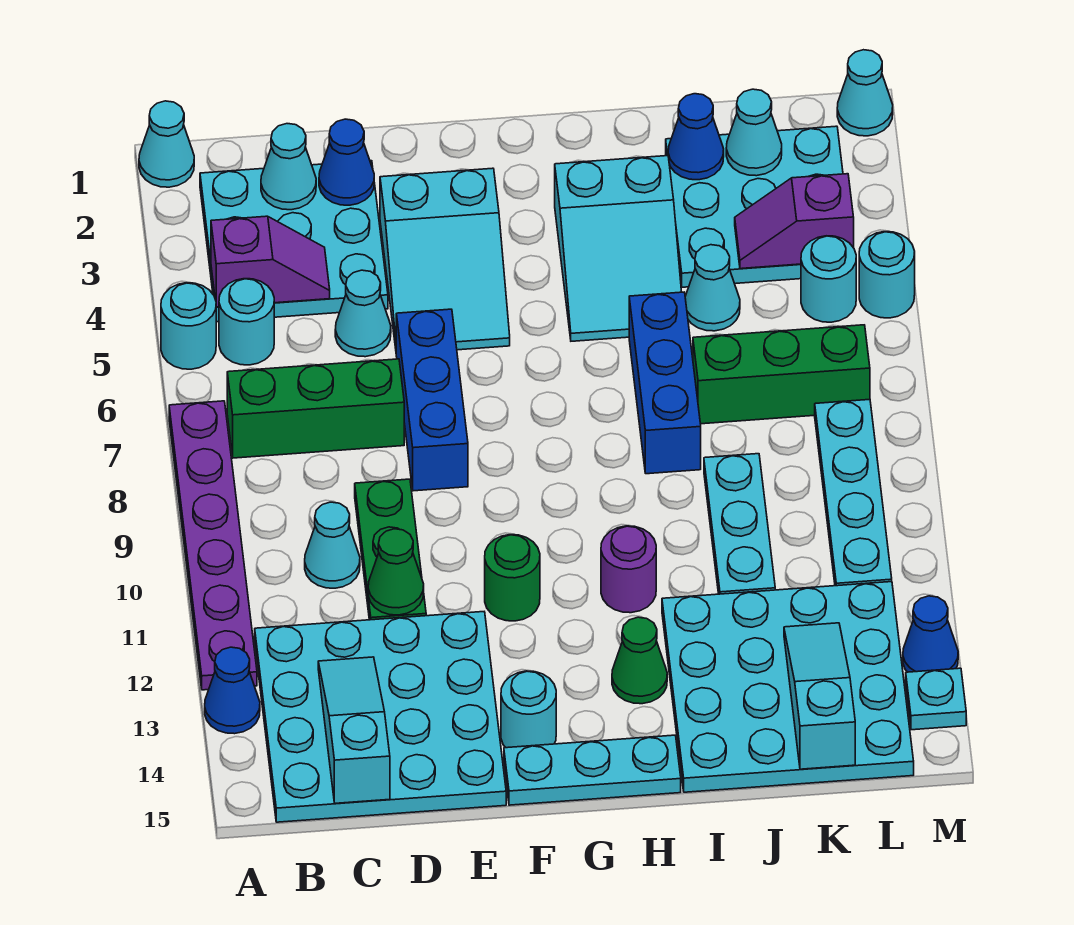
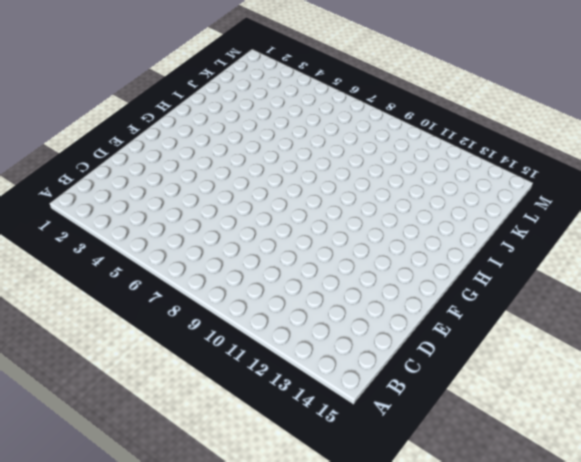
none -> cyan cone A1 level 1
none -> cyan round brick A5 level 1
none -> purple plate A7:A12 level 1
none -> blue cone A13 level 1

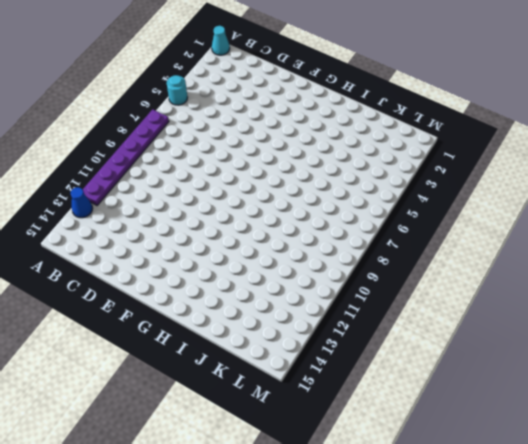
none -> cyan plate B2:D4 level 1
none -> cyan round brick B5 level 1
none -> green brick B7:D7 level 1
none -> cyan plate B12:E15 level 1

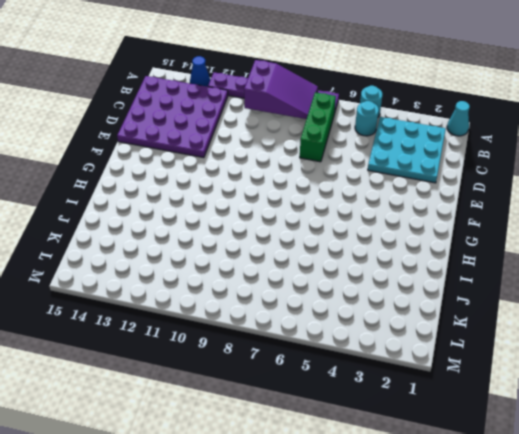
purple slope A8:B10 level 2 top 10 -> none
purple plate B12:E15 level 1 -> cyan plate B12:E15 level 1
none -> cyan cone C10 level 1
none -> cyan cone D5 level 1
none -> green plate D9:D11 level 1
none -> cyan slope E3:F5 level 1 top 3

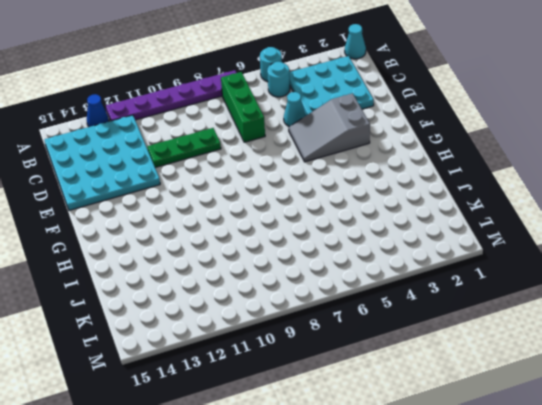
grey slope E3:F5 level 1 top 3 -> cyan slope E3:F5 level 1 top 3
none -> cyan cone C10 level 1
none -> blue brick E6:E8 level 1
none -> green round brick F11 level 1
none -> cyan round brick F14 level 1

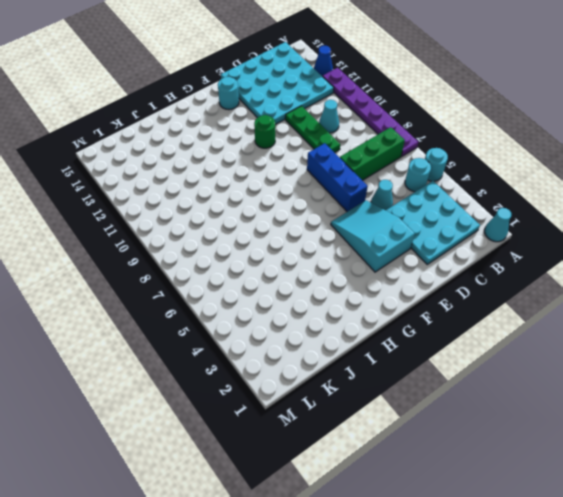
none -> cyan plate F15:H15 level 1
none -> cyan slope H3:I5 level 1 top 3
none -> purple round brick H11 level 1
none -> green cone H13 level 1

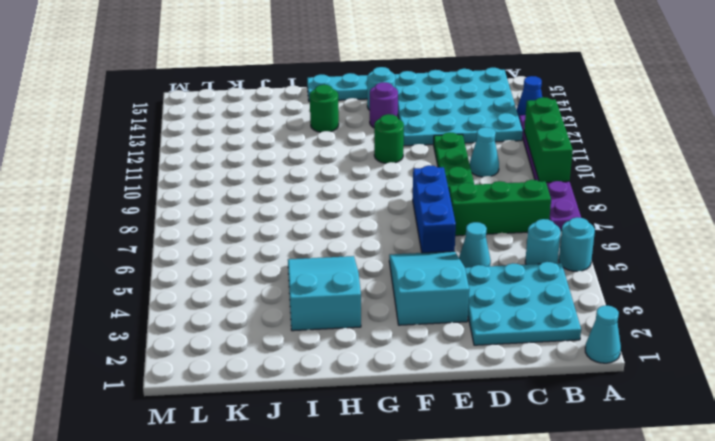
green brick A9:A11 level 2 -> green brick J7:L7 level 1
purple round brick F13 level 1 -> purple round brick H11 level 1
green round brick H13 level 1 -> green cone H13 level 1
none -> blue brick I6:I8 level 1
none -> cyan plate I12:L15 level 1
none -> cyan plate J2:L4 level 1
none -> cyan cone J5 level 1

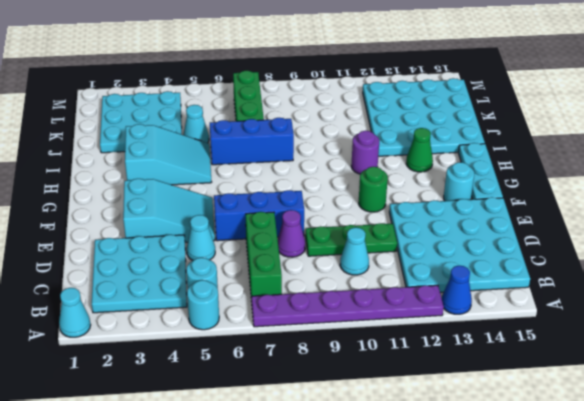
purple cone D8 level 1 -> none
none -> cyan plate J9:J11 level 1
none -> cyan round brick L5 level 1
none -> cyan plate L8:L11 level 1
none -> cyan cone M1 level 1

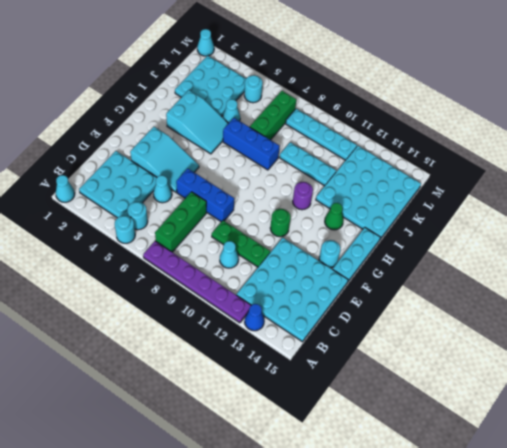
none -> cyan round brick M5 level 1
none -> blue cone M13 level 1
none -> cyan plate M14 level 1
none -> purple slope B4:C4 level 2 top B

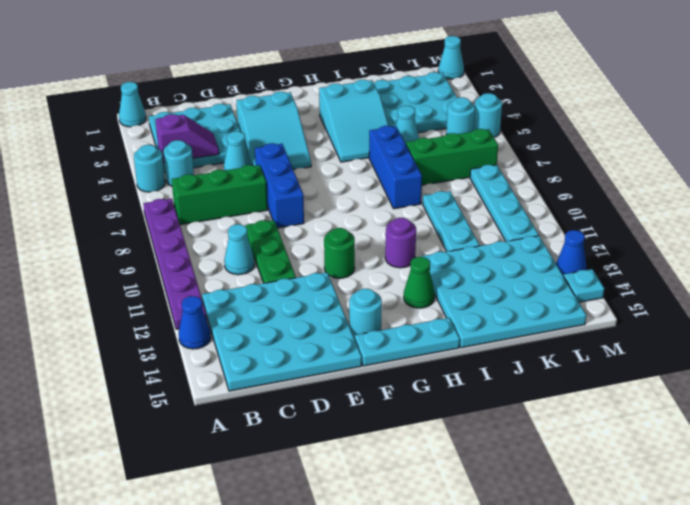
none -> cyan cone C2 level 2
none -> cyan slope C13:C15 level 2 top 15
none -> blue cone D2 level 2
none -> green cone D11 level 2

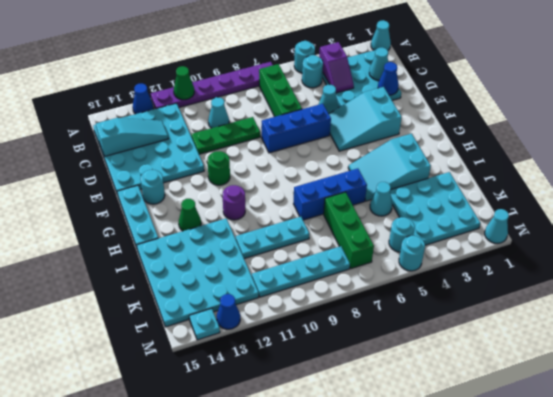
green cone A11 level 2 -> green cone D11 level 2
none -> blue cone J2 level 2
none -> cyan cone K2 level 2
none -> purple slope K4:L4 level 2 top L
none -> cyan slope K13:K15 level 2 top 15

